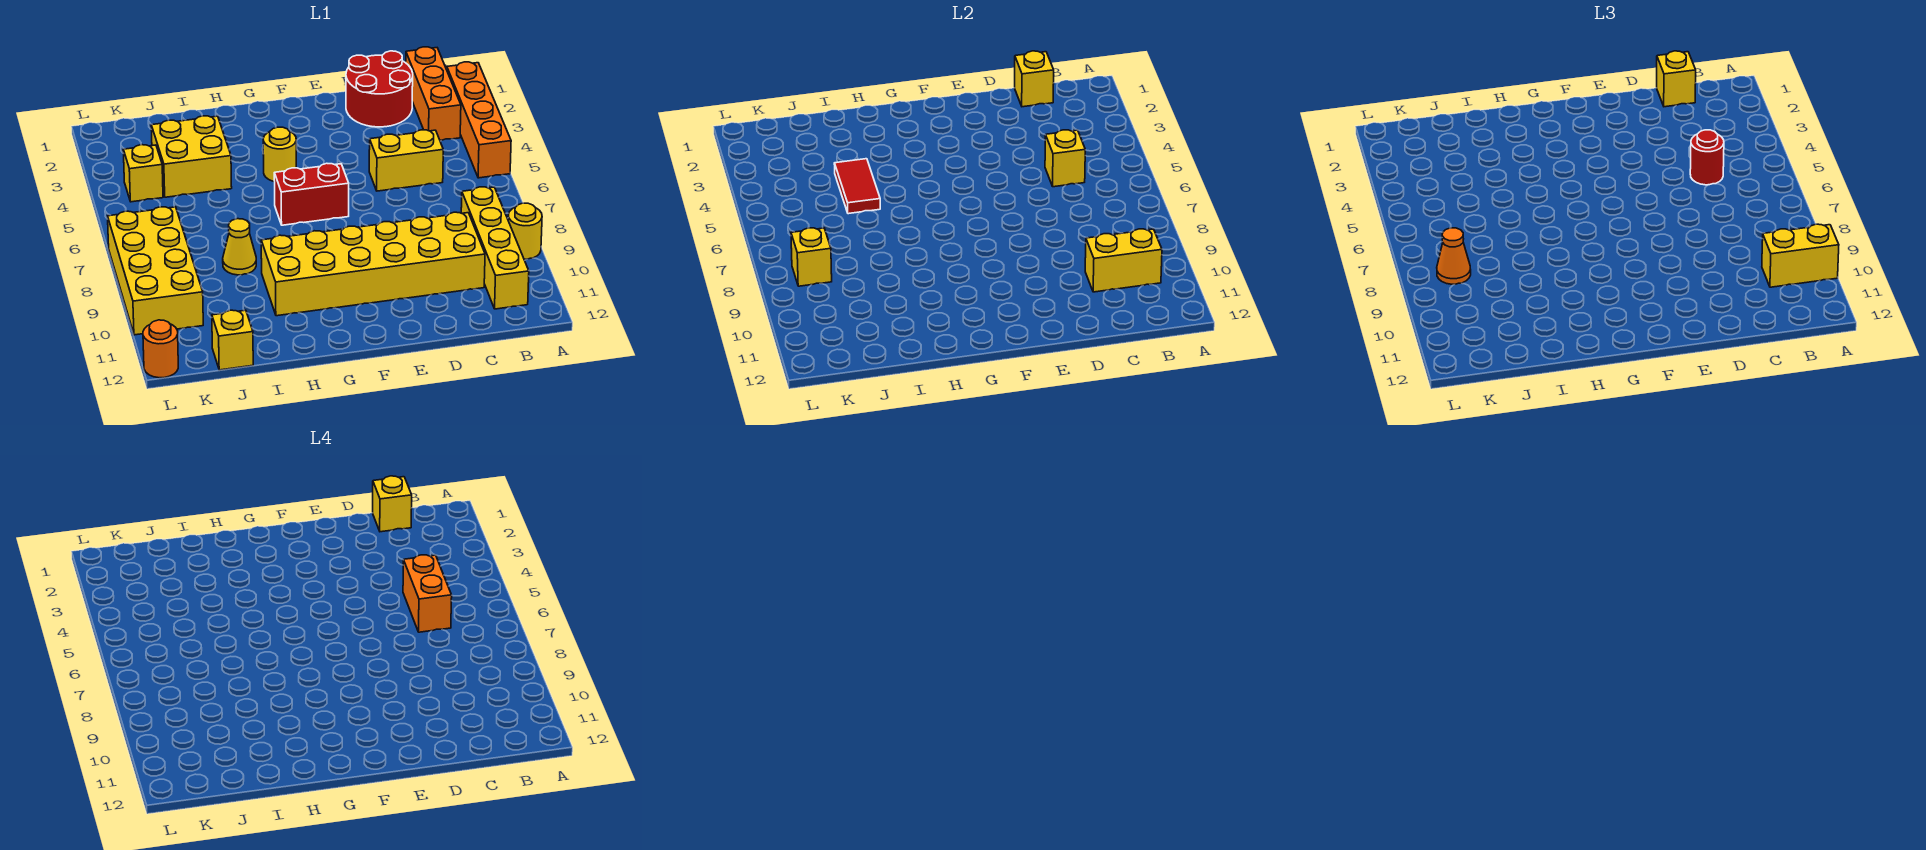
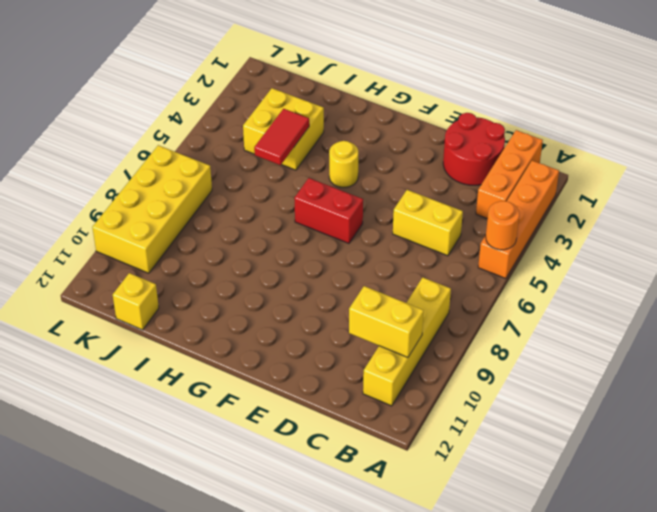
orange round brick A5 level 2 -> orange round brick L12 level 1
none -> yellow round brick A9 level 1
none -> yellow brick C9:H10 level 1
none -> yellow cone I8 level 1

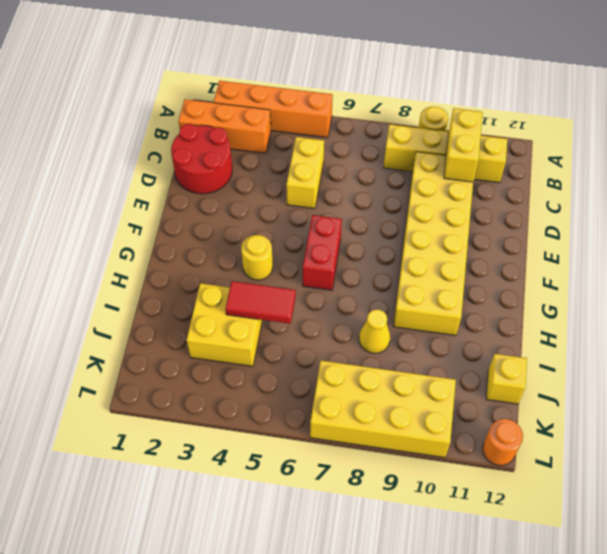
none -> yellow brick K4 level 1
none -> yellow brick C1 level 2
none -> yellow brick C5 level 2

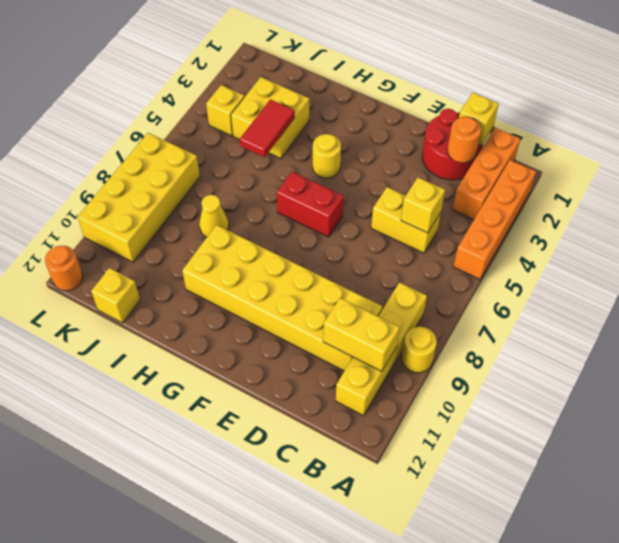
orange round brick C2 level 2 -> none
none -> yellow brick K8 level 2
none -> yellow brick A10:B10 level 3
none -> yellow brick C1 level 3

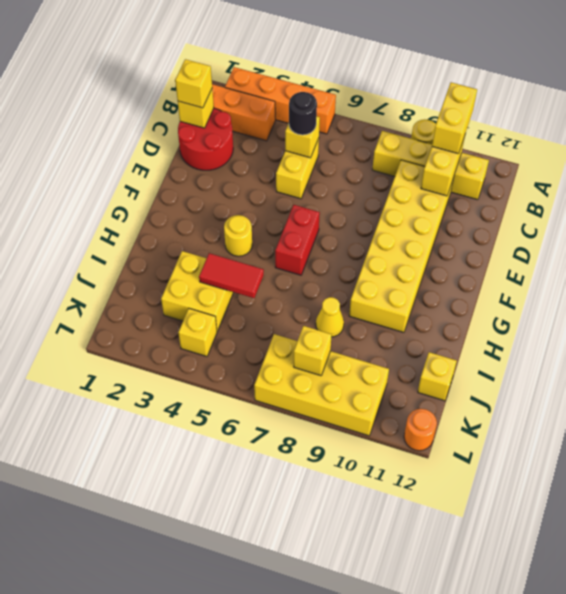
black round brick C5 level 3 -> red round brick C5 level 3
none -> orange cone K8 level 3
none -> yellow brick C1 level 4
none -> orange brick C5:C6 level 4

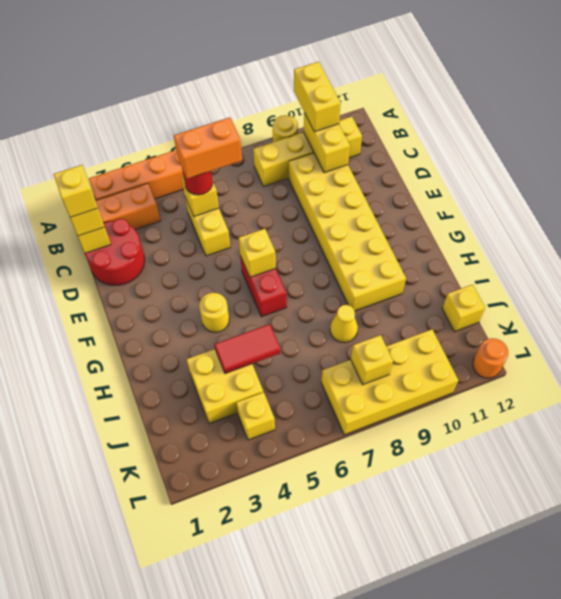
yellow brick F6 level 2 -> none
none -> orange cone K8 level 3

